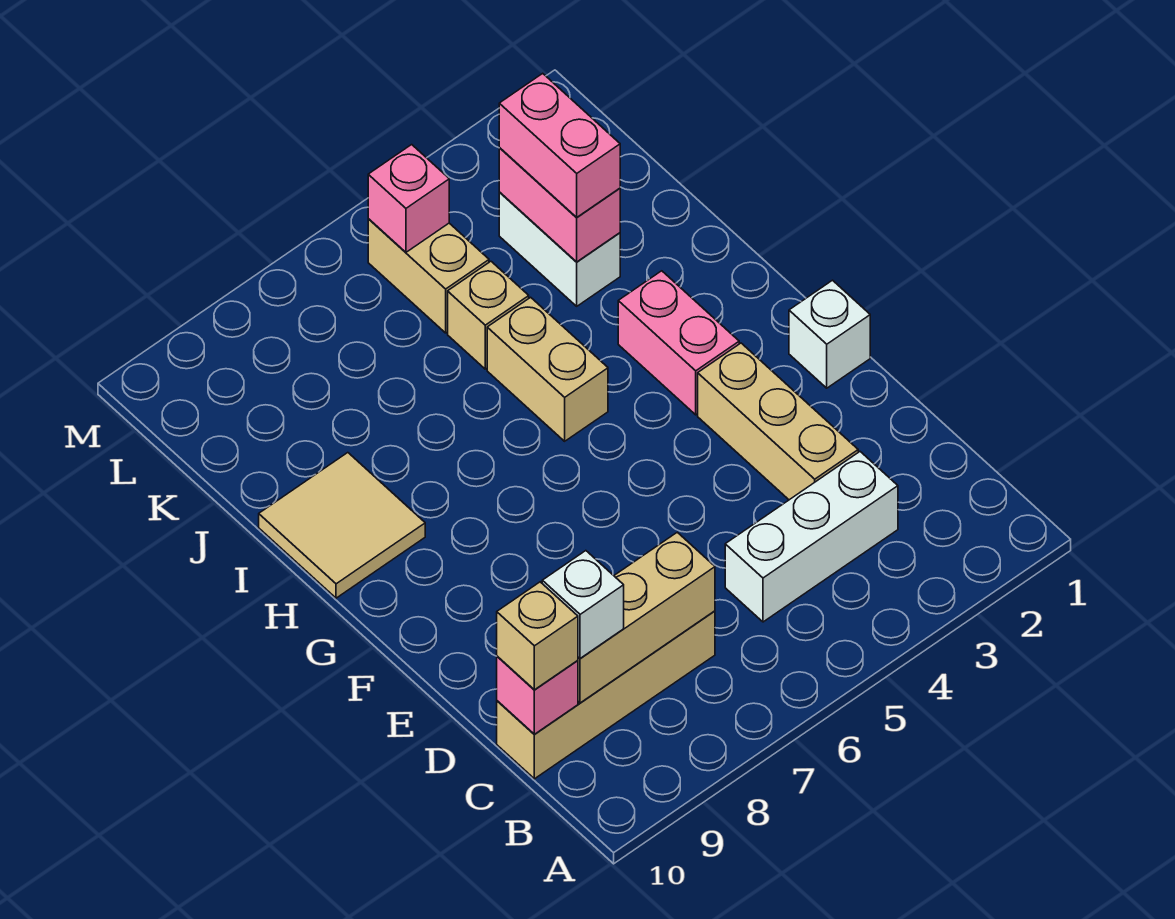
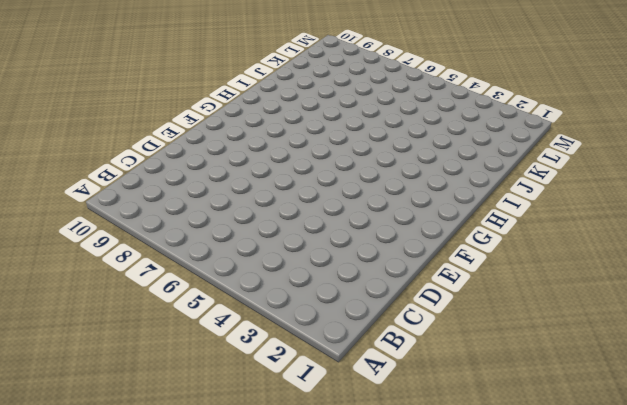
none -> white brick C3:C5 level 1
none -> tan brick C7:C10 level 1
none -> tan brick D3:F3 level 1

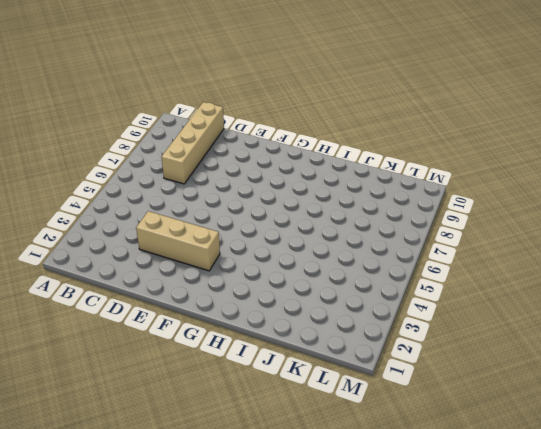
none -> white brick C3:C5 level 1
none -> white brick F1 level 1
none -> pink brick G3:H3 level 1

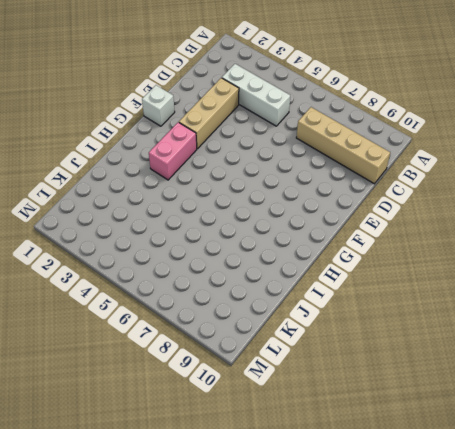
none -> tan brick H5:I5 level 1
none -> tan tile H9:I10 level 1
none -> white brick J3:K3 level 1

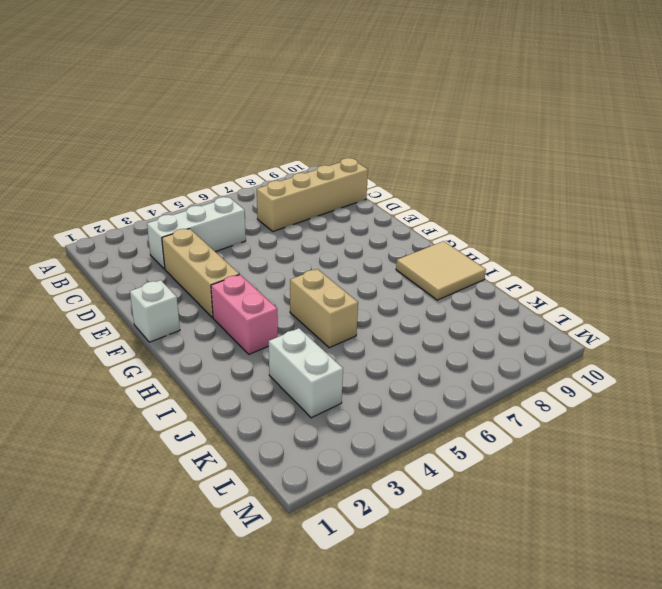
none -> tan brick J5 level 1
none -> tan brick K5:L5 level 1
none -> tan brick C7:C9 level 2

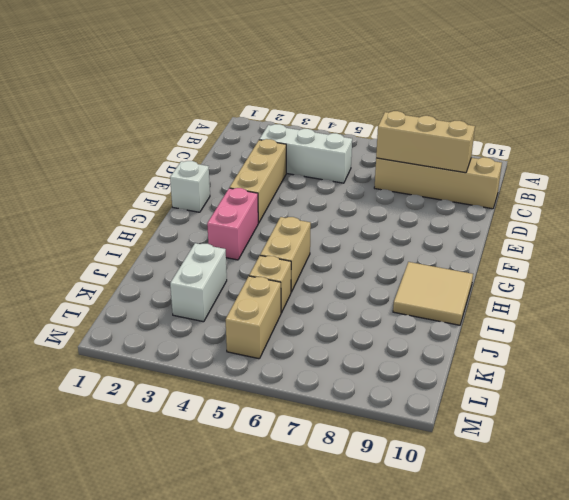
none -> pink brick C10 level 2
none -> pink brick J3:K3 level 2
none -> pink brick L5 level 2

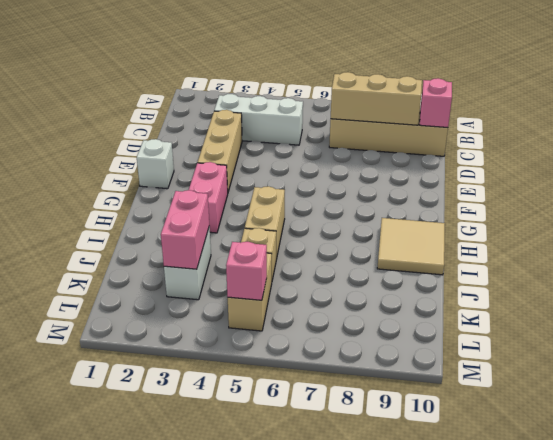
none -> white brick C9 level 3
none -> tan brick C10 level 3
none -> pink brick J3:K3 level 3

